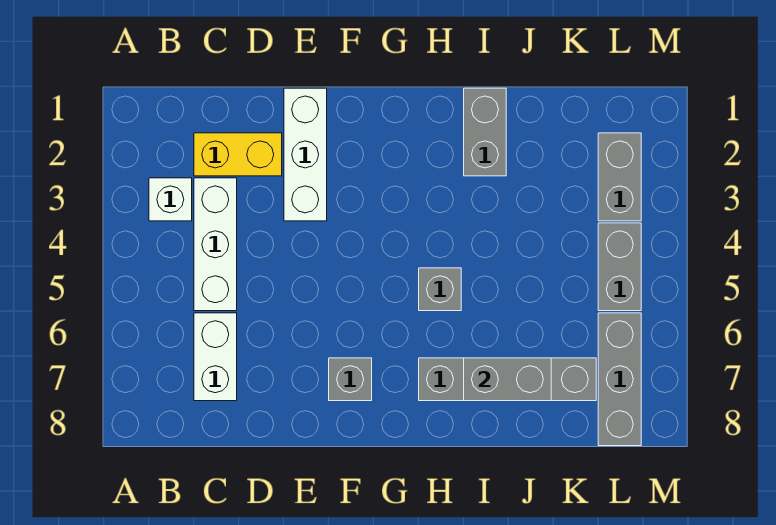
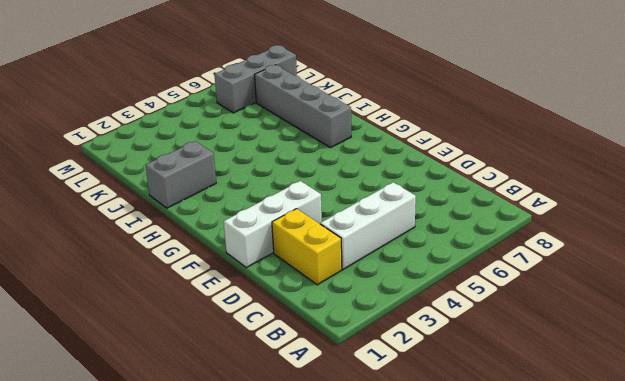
none -> white brick B3 level 1
none -> white brick C6:C7 level 1
none -> grey brick F7 level 1

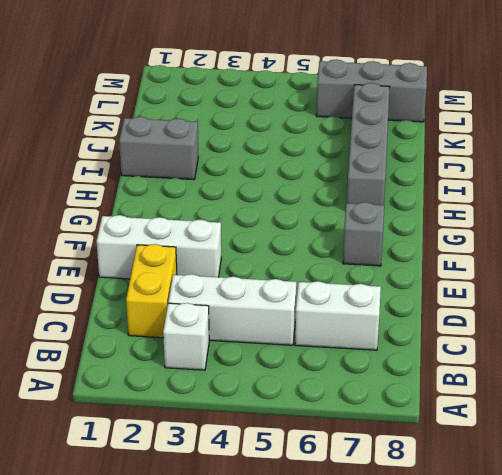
none -> grey brick H5 level 1
none -> grey brick L2:L3 level 1
none -> grey brick L4:L5 level 1

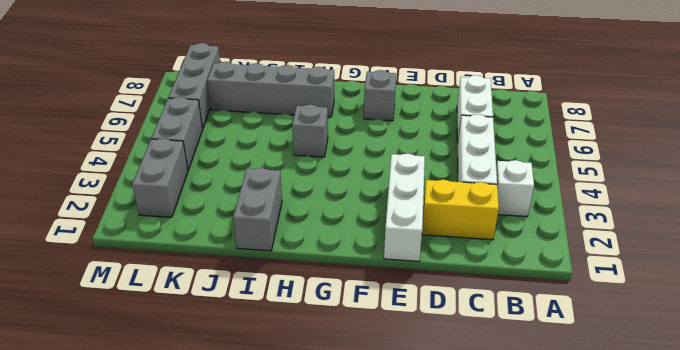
none -> grey brick I7:J7 level 2

